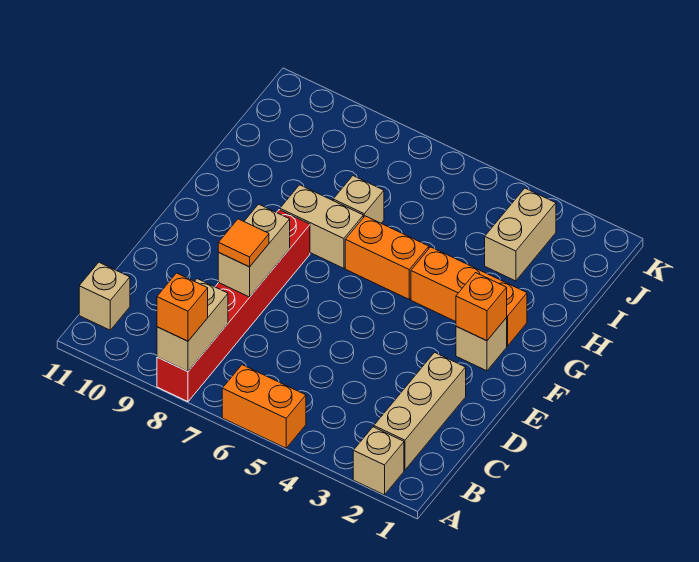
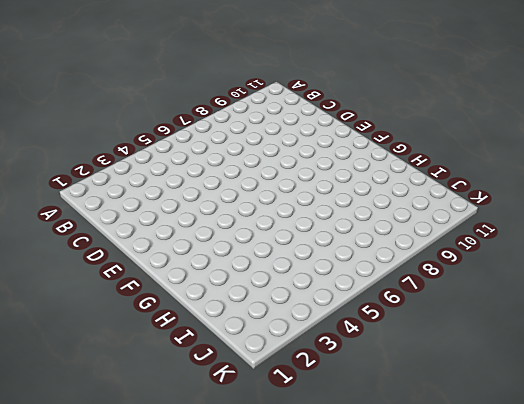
none -> tan brick A2 level 1
none -> orange brick A5:A6 level 1
none -> red brick A8:F8 level 1

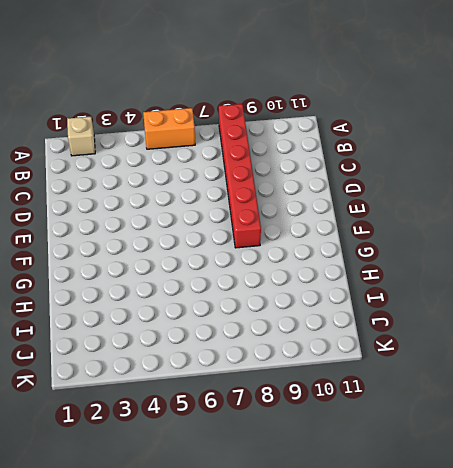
none -> tan brick B2:D2 level 1
none -> tan brick B11 level 1
none -> tan brick F2 level 1

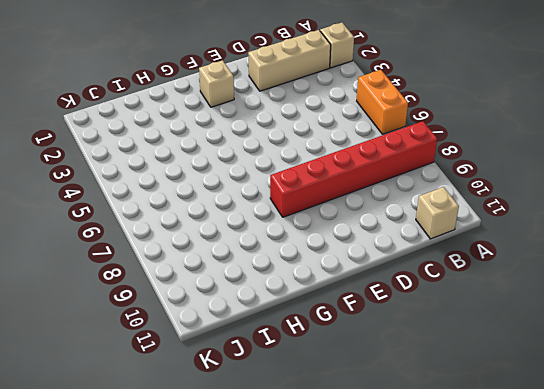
none -> orange brick G2:G4 level 1
none -> orange brick G5:G6 level 1
none -> tan brick G7:G8 level 1

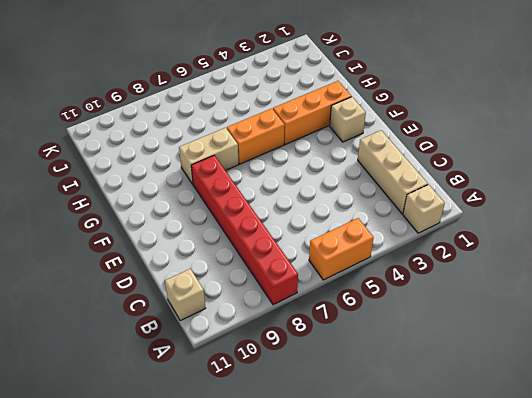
none -> tan brick H7 level 1
none -> tan brick I3:J3 level 1
none -> tan brick A8:B8 level 2

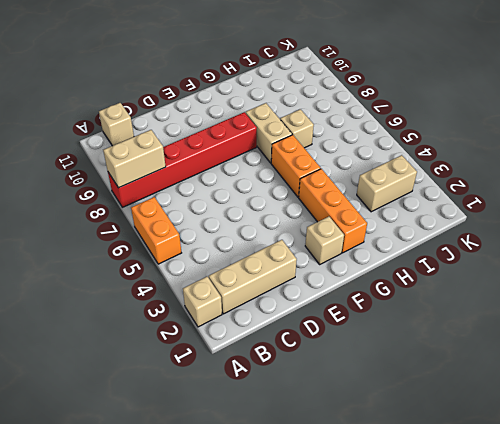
none -> tan brick D8:E8 level 2
none -> orange brick F2 level 2
none -> orange brick A8 level 3

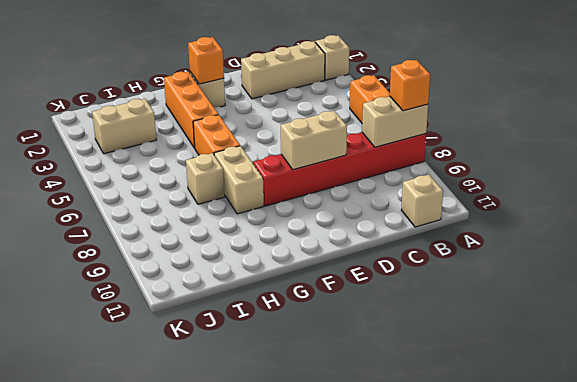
none -> orange tile D8 level 3

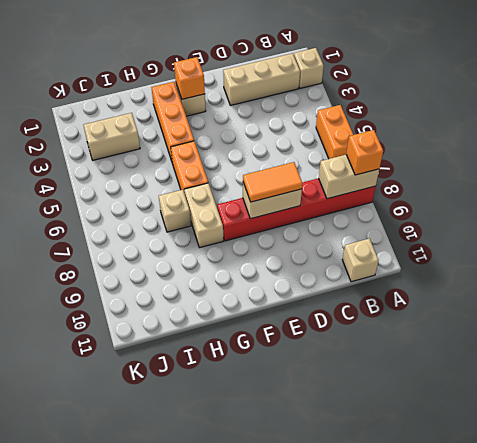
orange tile D8:E8 level 3 -> orange tile D8 level 3

